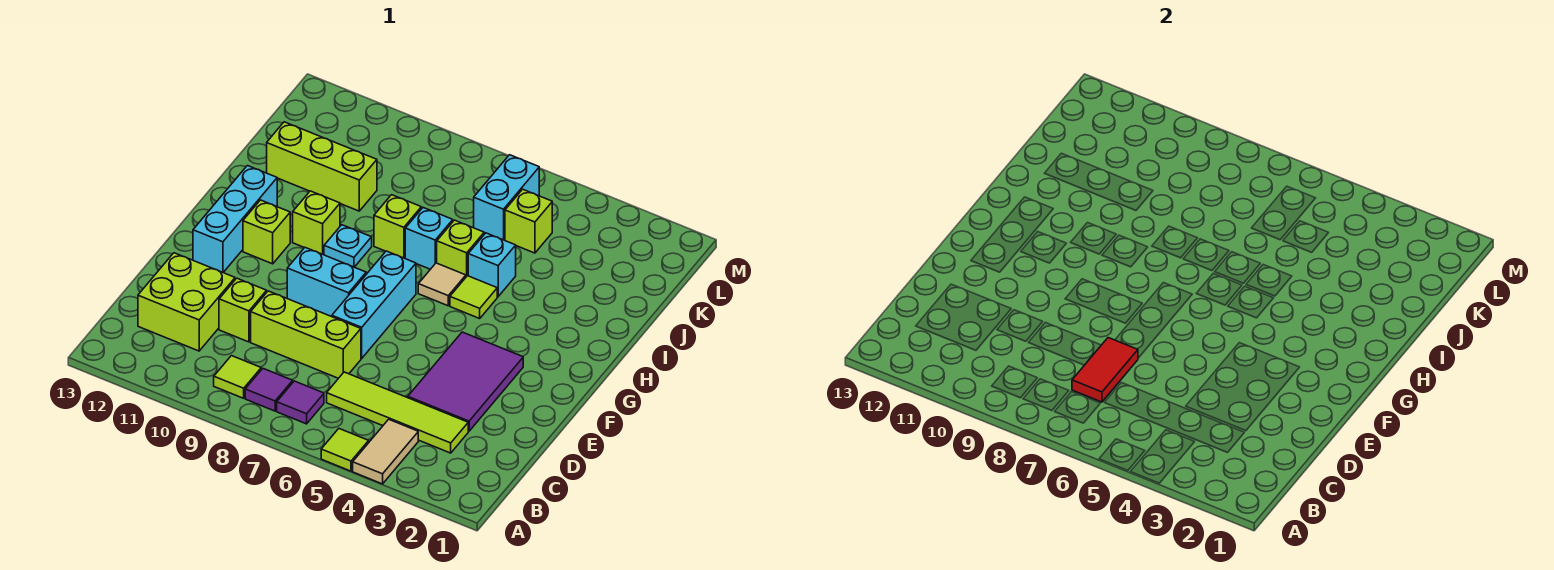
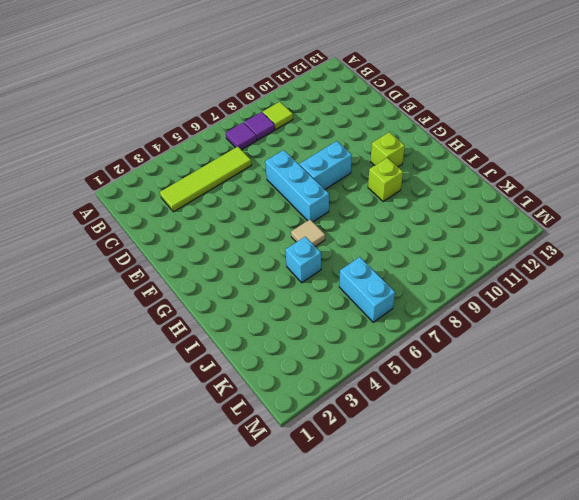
none -> tan tile A4:B4 level 1
none -> lime tile A5 level 1
none -> lime brick C11:D12 level 1

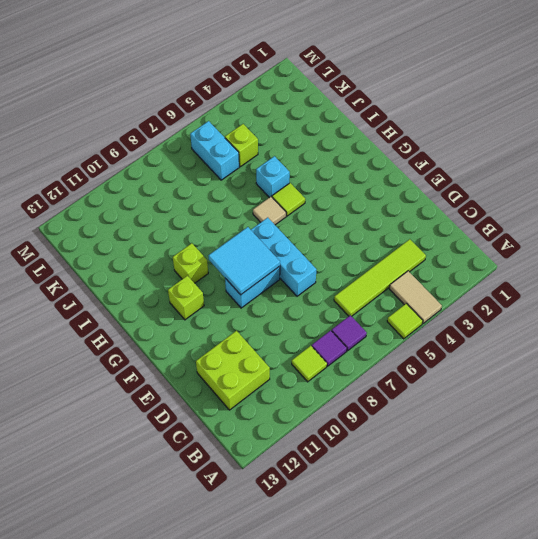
cyan tile F8:G9 level 2 -> none
none -> purple tile D3:F4 level 1
none -> lime brick D7:D9 level 1
none -> lime brick D10 level 1

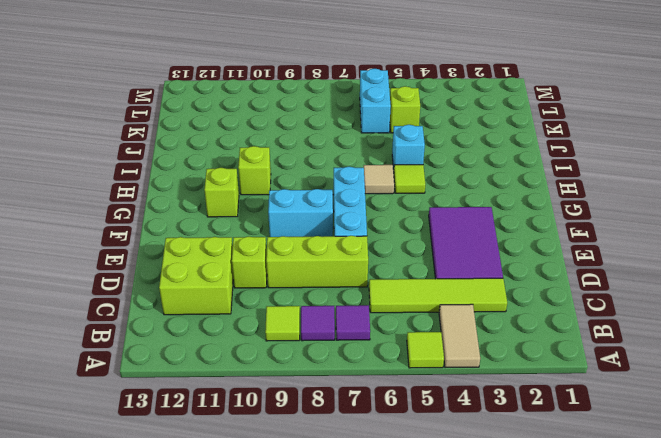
none -> cyan brick F12:H12 level 1
none -> cyan plate H9 level 1
none -> lime brick I6 level 1

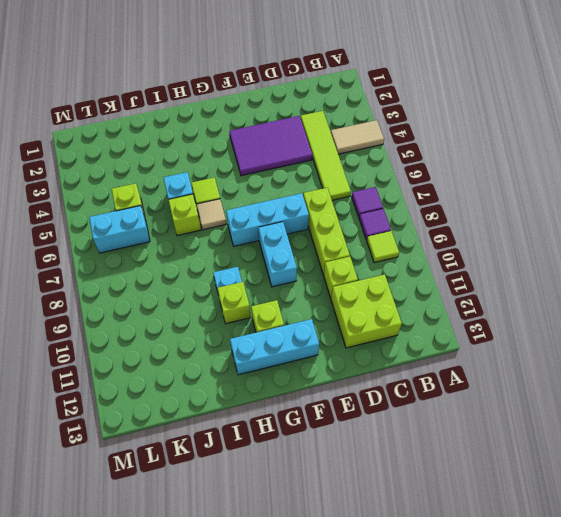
none -> lime tile A5 level 1
none -> cyan brick I7 level 1
none -> lime brick I8 level 1

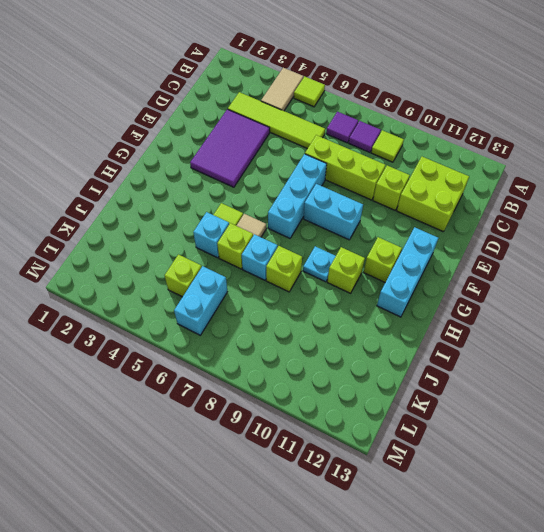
none -> lime brick J10:J12 level 1
none -> red tile C7:D7 level 2

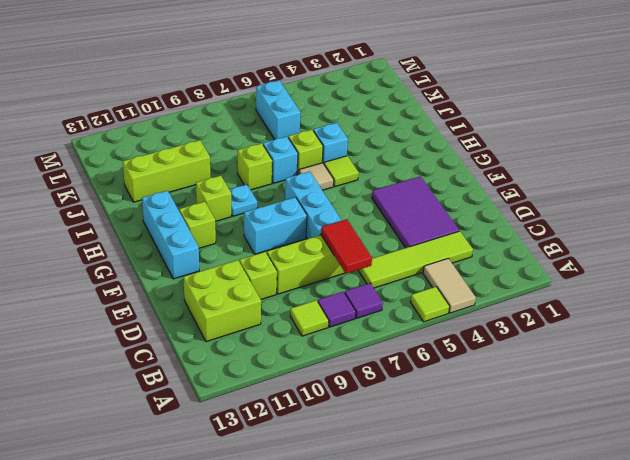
none -> lime brick K5 level 1

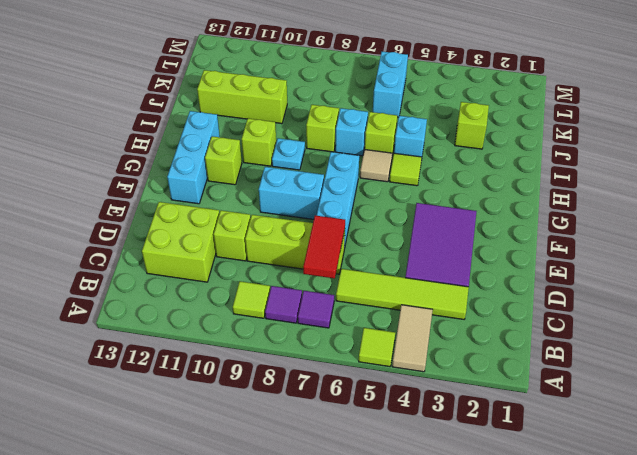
lime brick J3 level 1 -> lime brick K5 level 1

